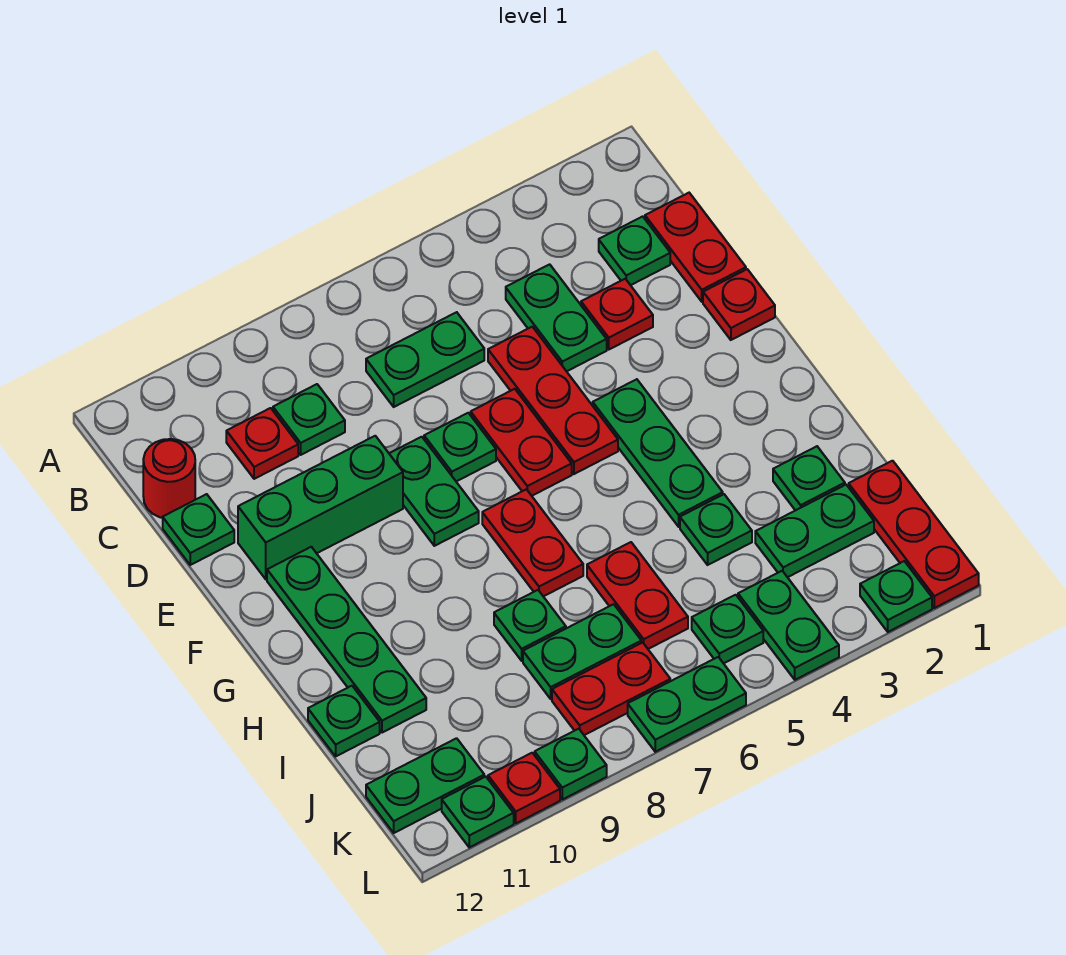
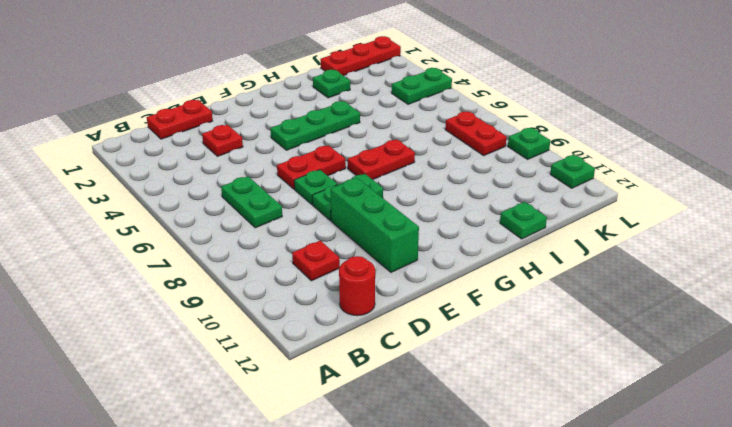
none -> green plate C2 level 1
none -> green plate C4:D4 level 1
none -> green plate C9 level 1
none -> red plate D5:F5 level 1

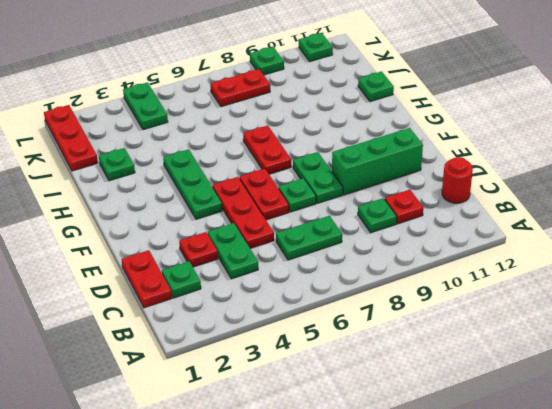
none -> green plate D12 level 1
none -> red plate E1 level 1
none -> green plate F11:I11 level 1
none -> green plate I4 level 1

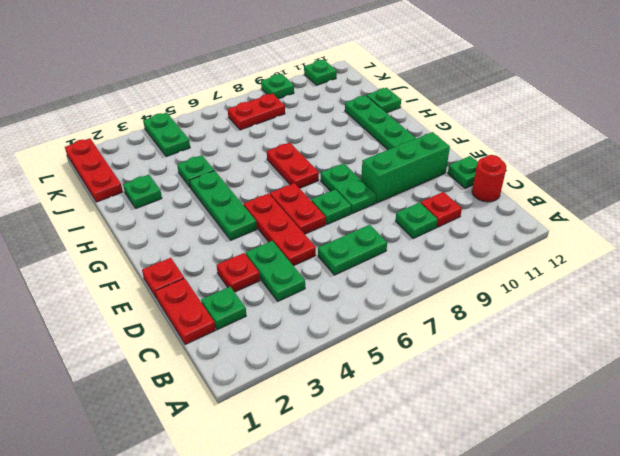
none -> red plate I6:J6 level 1
none -> green plate I8 level 1
none -> green plate J2:J3 level 1
none -> green plate J7:J8 level 1

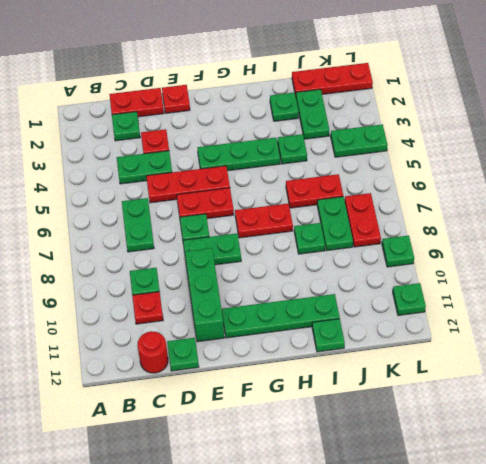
none -> green plate K5 level 1
none -> green plate K11:K12 level 1
none -> green plate L2 level 1
none -> green plate L6:L7 level 1

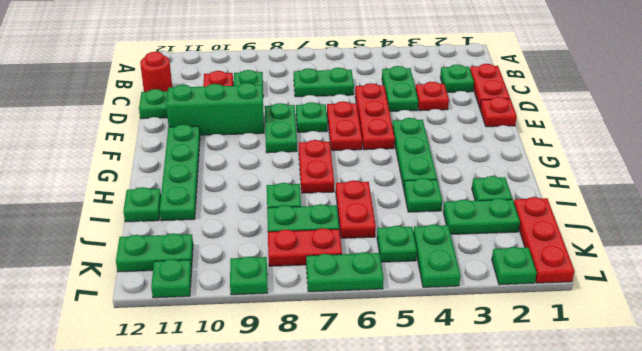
none -> red plate L10 level 1

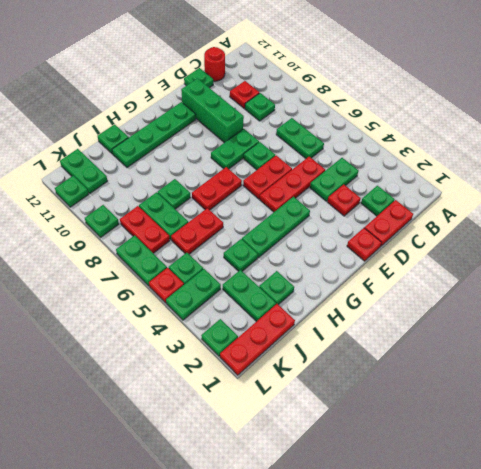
red plate L5 level 1 -> red plate L10 level 1

